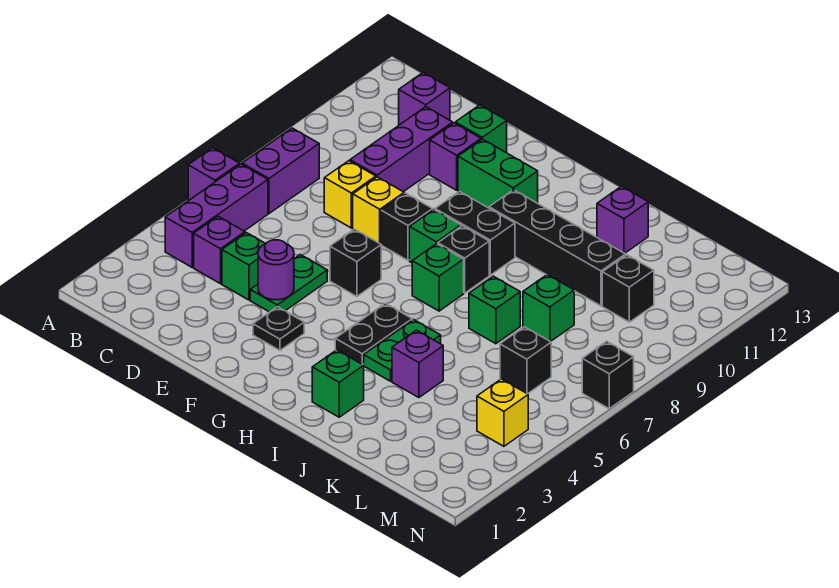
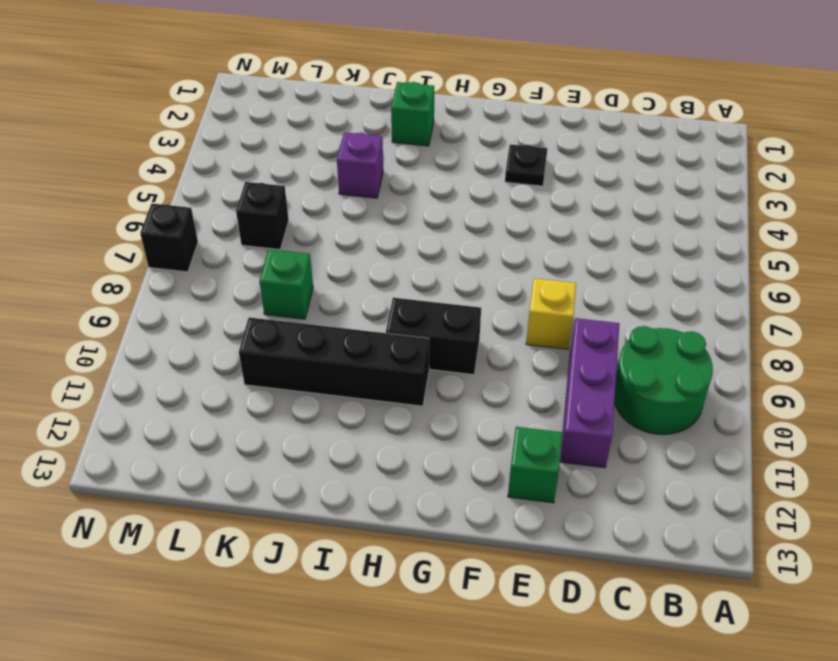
green round brick B9:C10 level 1 -> none
none -> purple brick A6 level 1
none -> purple brick B4:B6 level 1
none -> purple brick B7:B8 level 1
none -> purple brick C4 level 1

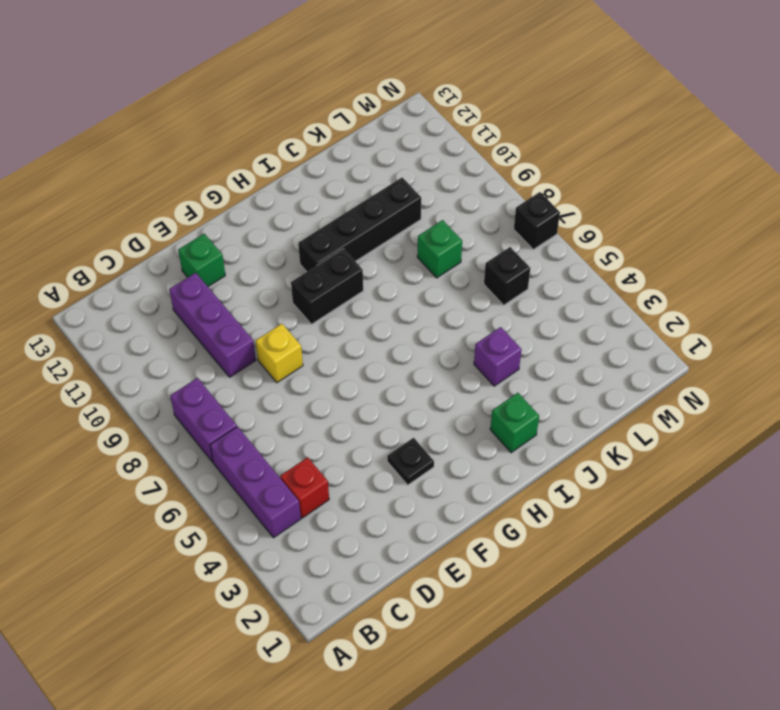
red brick C4 level 1 -> purple brick C4 level 1
none -> purple brick A6 level 1
none -> purple brick C12 level 1
none -> green brick D4 level 1
none -> yellow brick D8 level 1

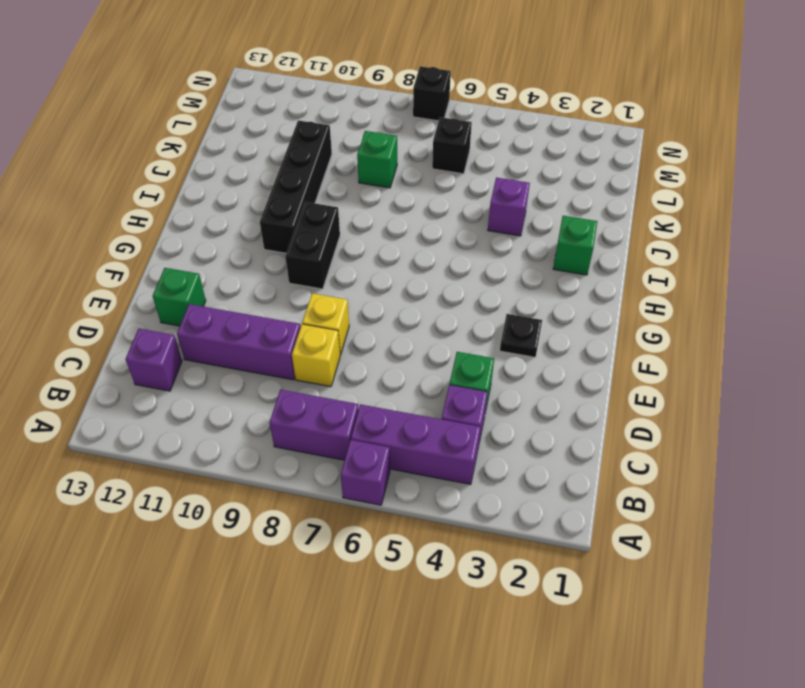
none -> green plate E4:E5 level 1
none -> purple brick E11 level 1
none -> black brick F6 level 1
none -> black brick F8 level 1

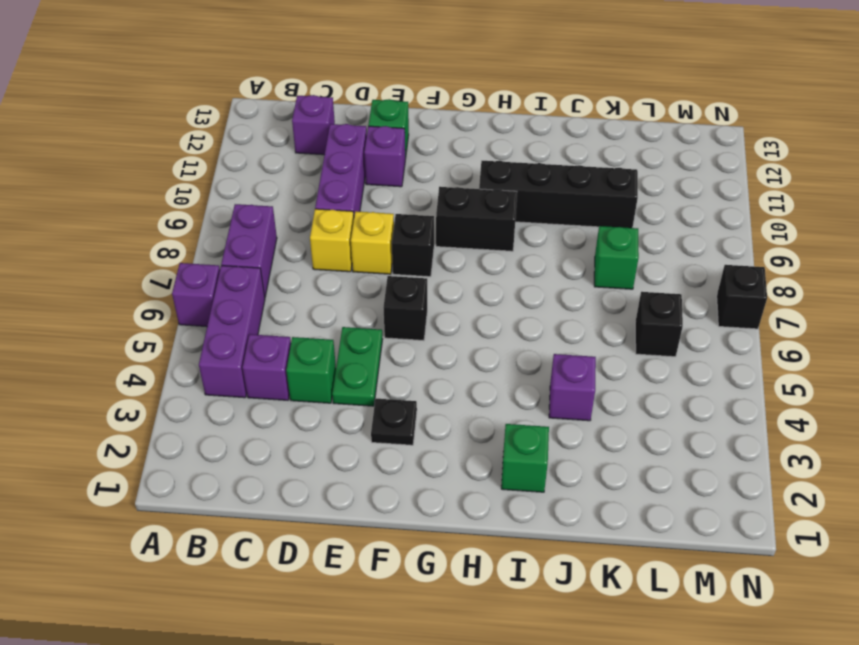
none -> green brick F11:G11 level 1
none -> green brick G8 level 1
none -> black plate H4:H5 level 1
none -> green brick H7 level 1

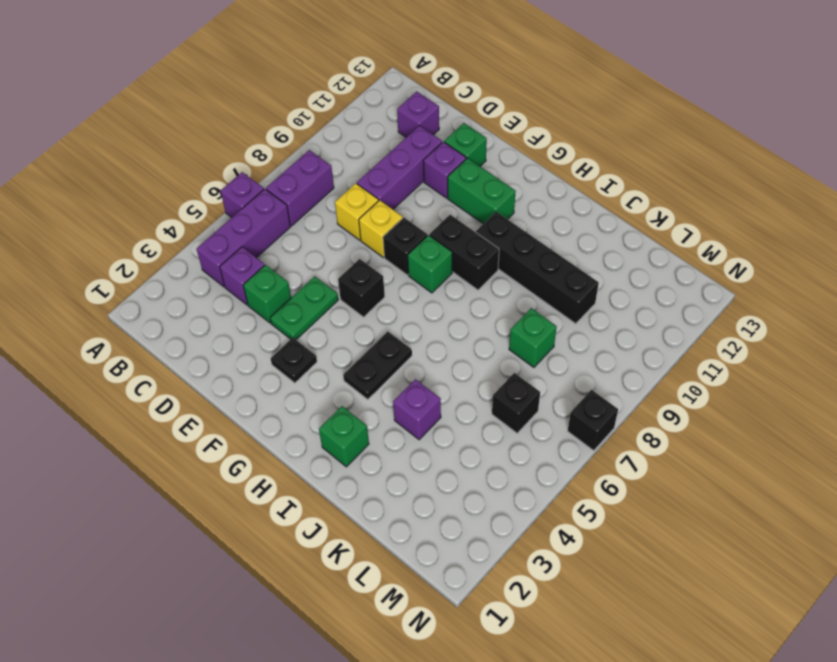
none -> green brick H7 level 1
none -> black brick H8 level 1
none -> green plate I4:I5 level 1
none -> green brick J7 level 1

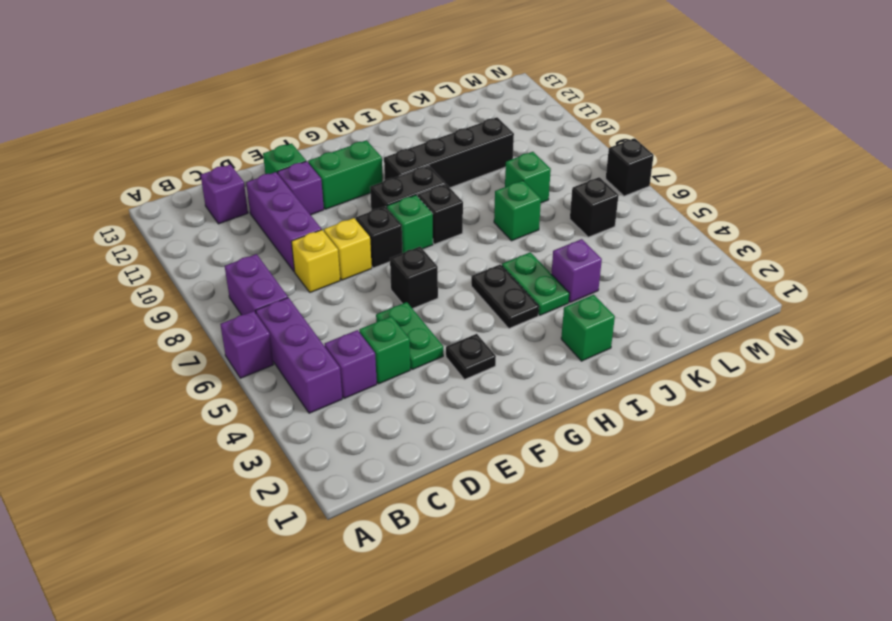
none -> green brick H7 level 1
none -> purple brick J12 level 1
none -> black brick L10 level 1
none -> yellow brick M4 level 1

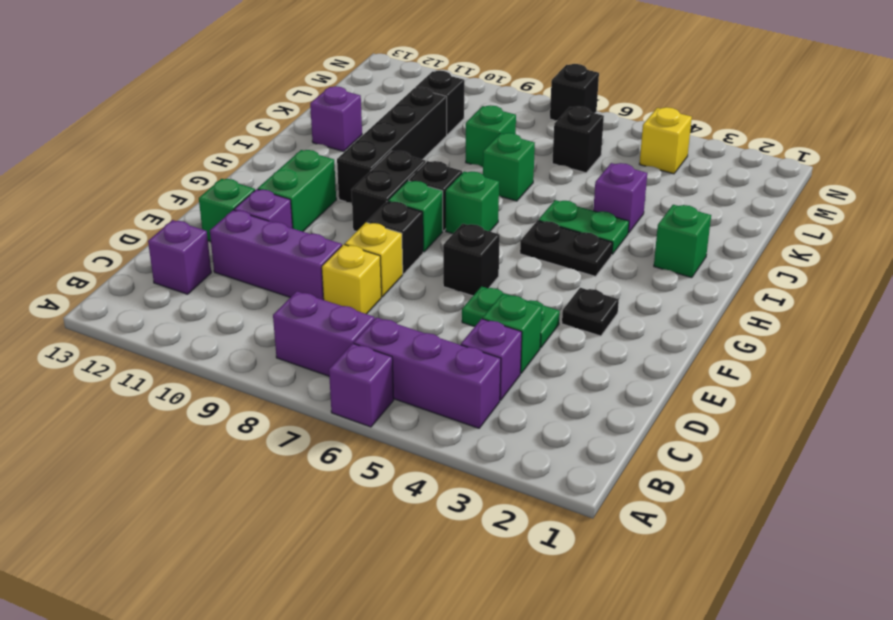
none -> purple round brick E4 level 2

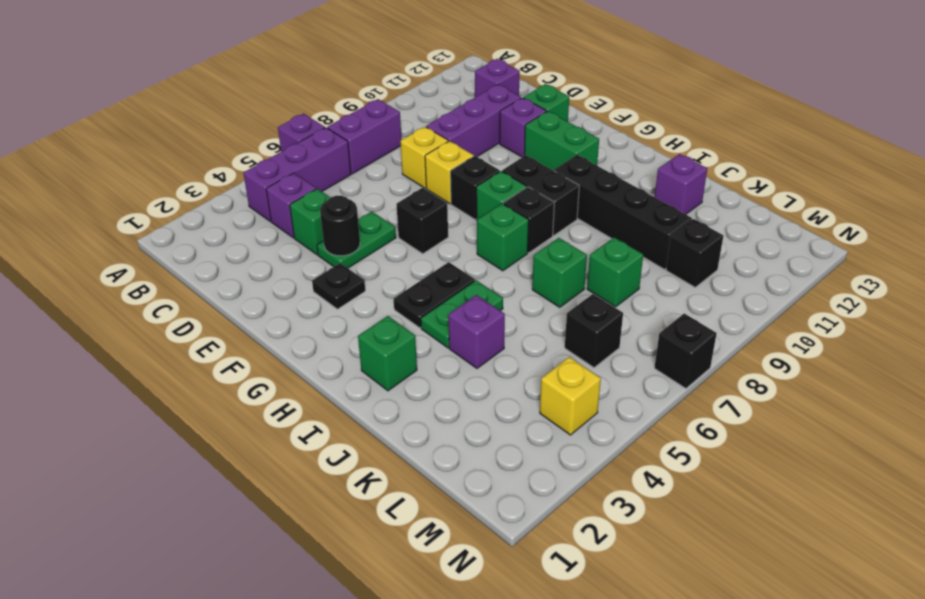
black round brick E4 level 2 -> purple round brick E4 level 2

